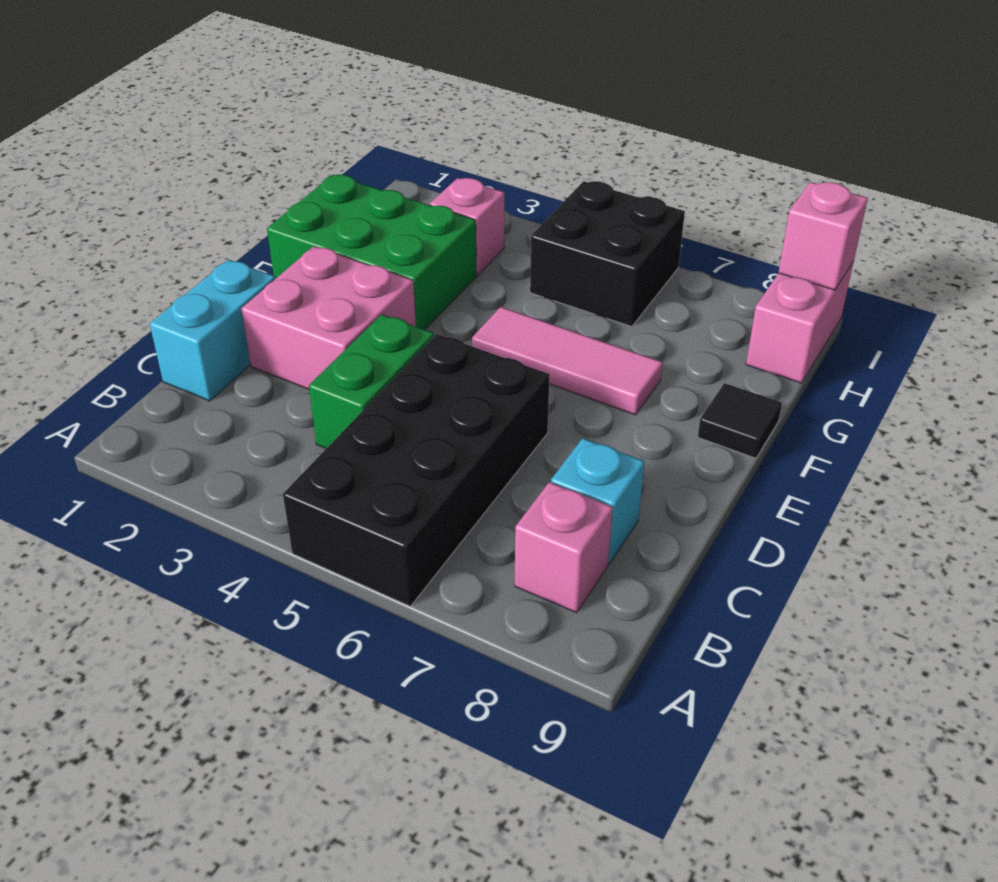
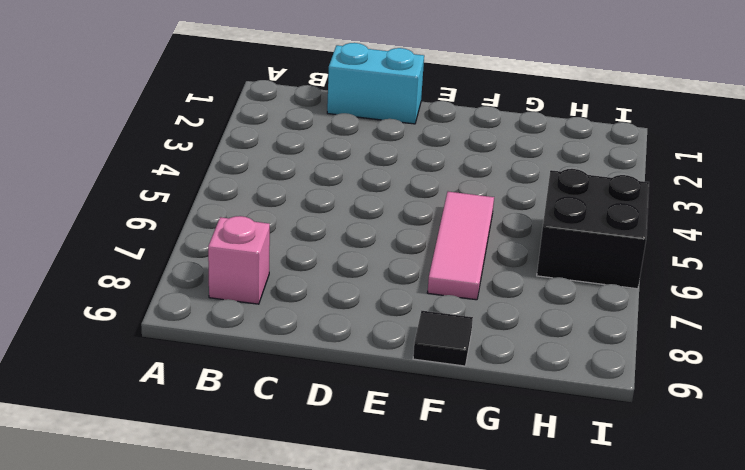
none -> black brick A5:D6 level 1
none -> green brick C4:D4 level 1
none -> cyan brick C8 level 1

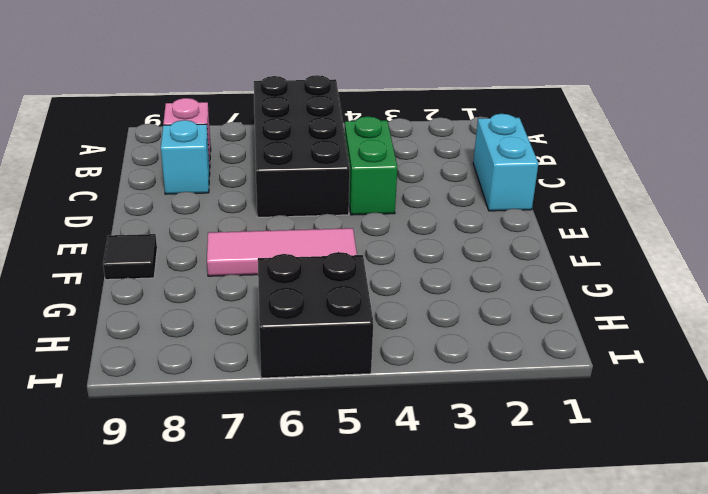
none -> pink brick D2:E3 level 1
none -> green brick F1:G3 level 1
none -> pink brick H3 level 1

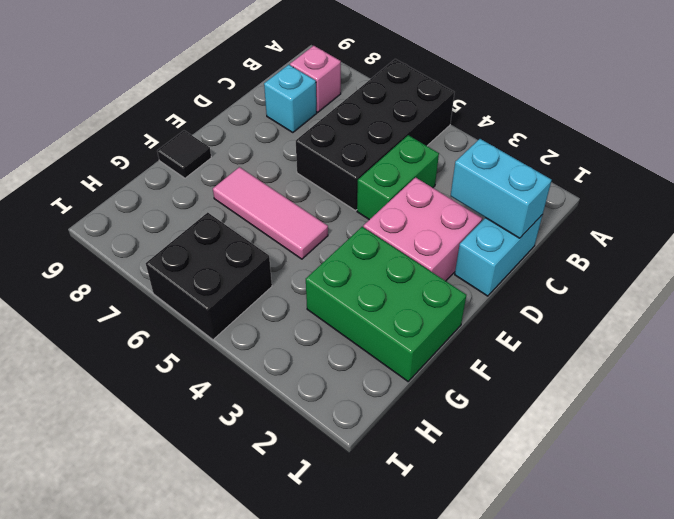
cyan brick C1:C2 level 2 -> none
none -> pink brick H3 level 1
none -> pink brick H9:I9 level 1
none -> pink brick I9 level 2

